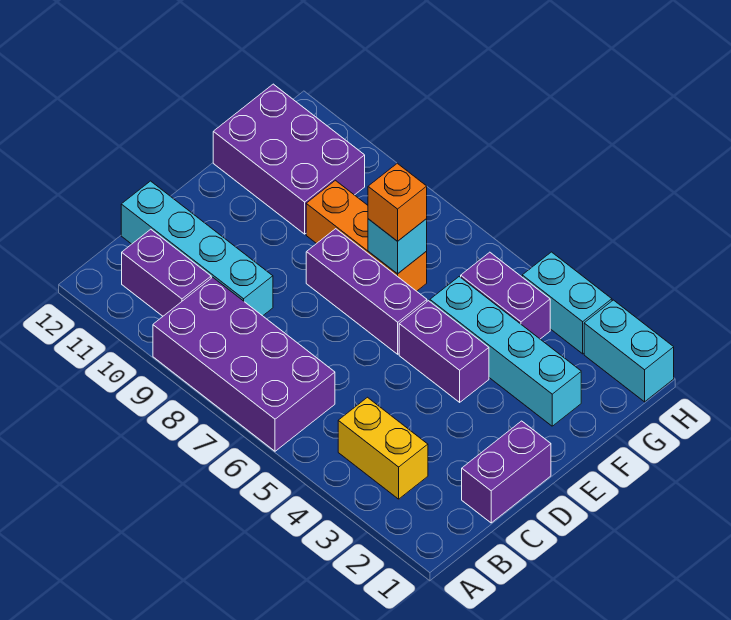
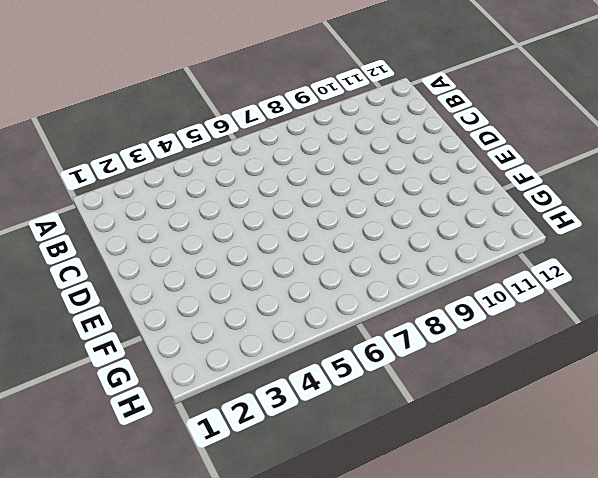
none -> purple brick A6:B9 level 1
none -> yellow brick B3:B4 level 1
none -> purple brick B10:B11 level 1

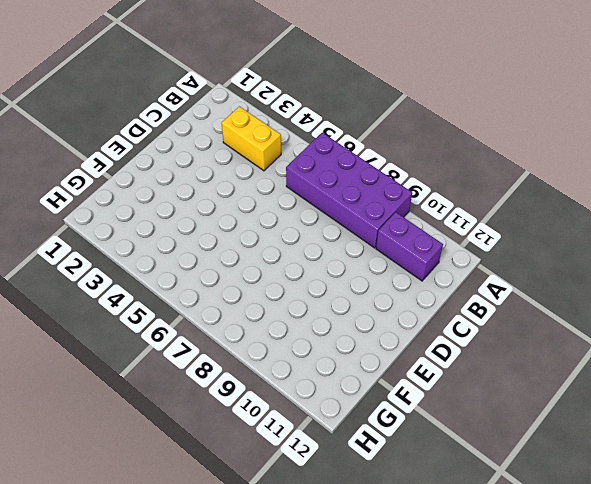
none -> purple brick C1:D1 level 1
none -> cyan brick C9:C12 level 1
none -> purple brick E4:E5 level 1

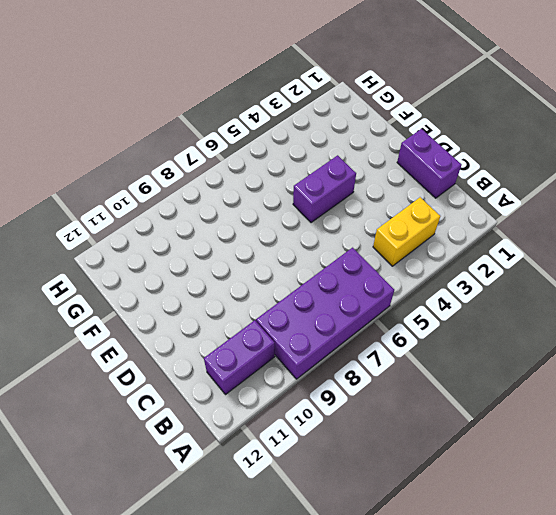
none -> cyan brick C9:C12 level 1
none -> purple brick E6:E8 level 1
none -> cyan brick F2:F5 level 1

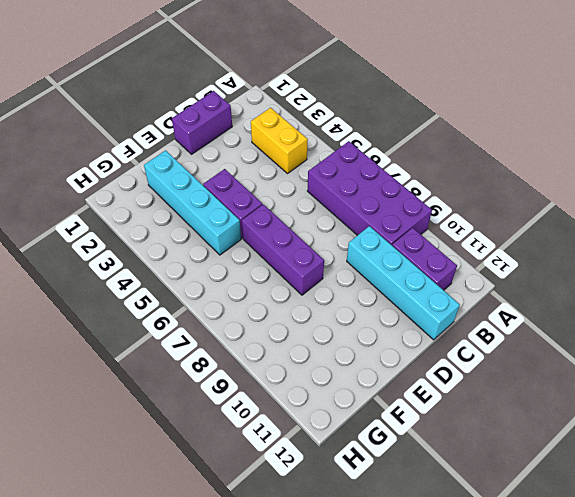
none -> orange brick F7:F9 level 1
none -> purple brick F10:G12 level 1
none -> purple brick G4:G5 level 1

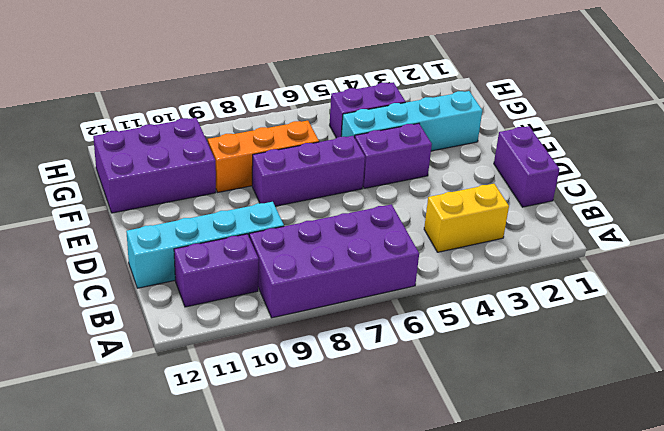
none -> cyan brick H1:H2 level 1
none -> cyan brick H3:H4 level 1
none -> cyan brick F7 level 2

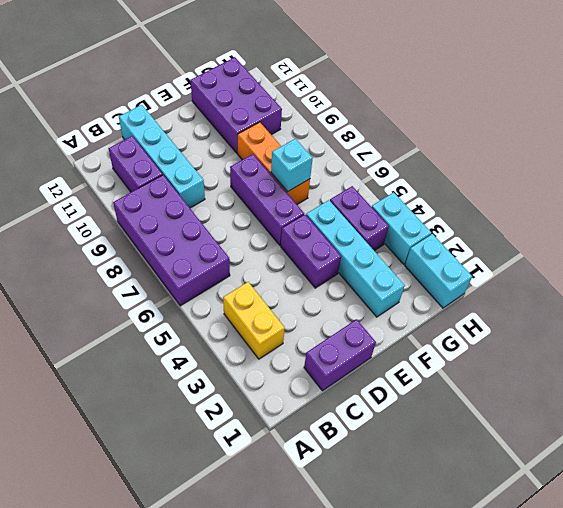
none -> orange brick F7 level 3

